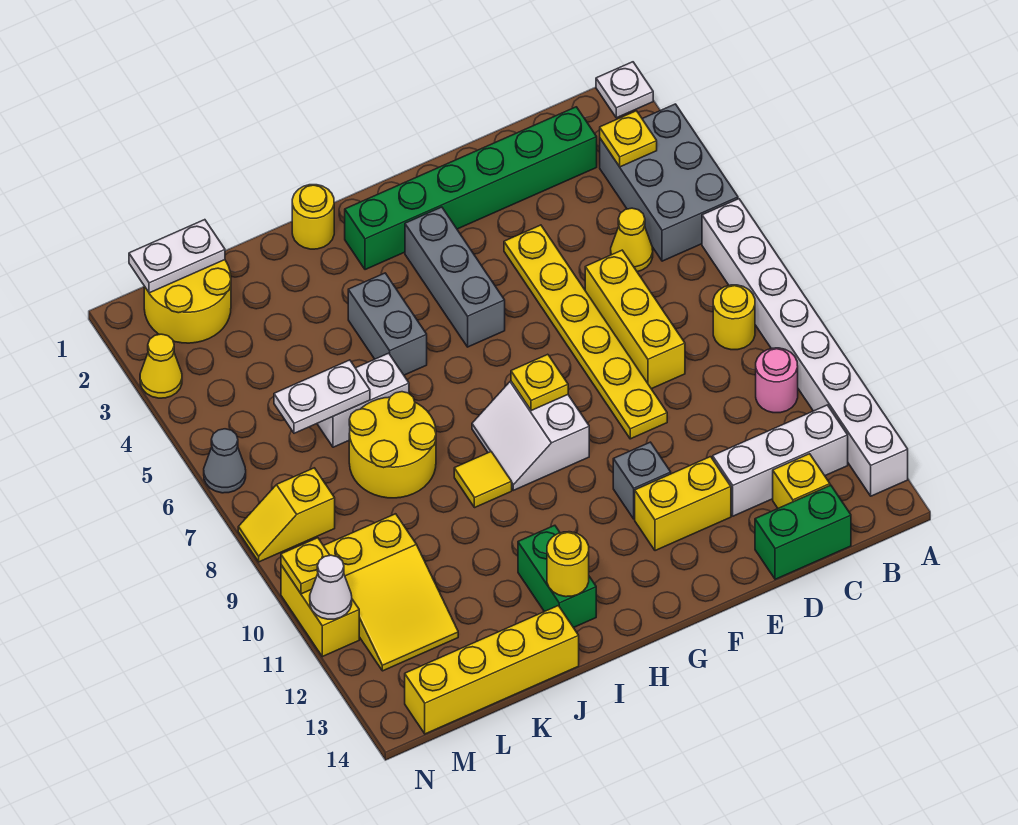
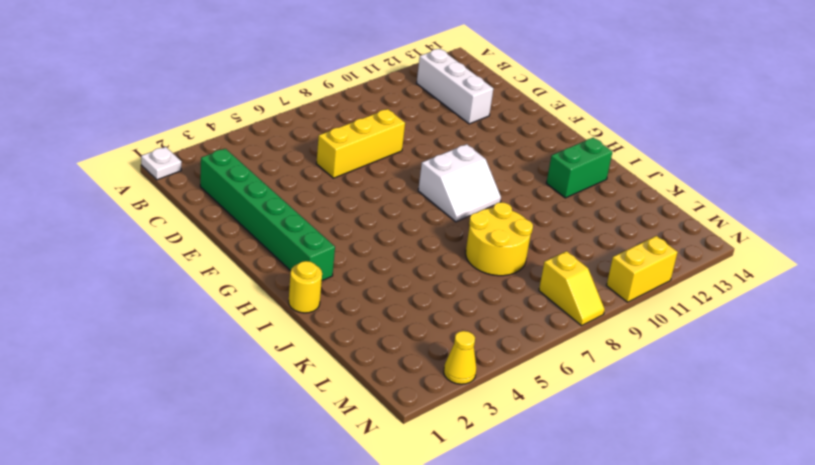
none -> grey brick A3:B5 level 1
none -> white brick A6:A13 level 1
none -> yellow round brick B8 level 1
none -> pink round brick B10 level 1

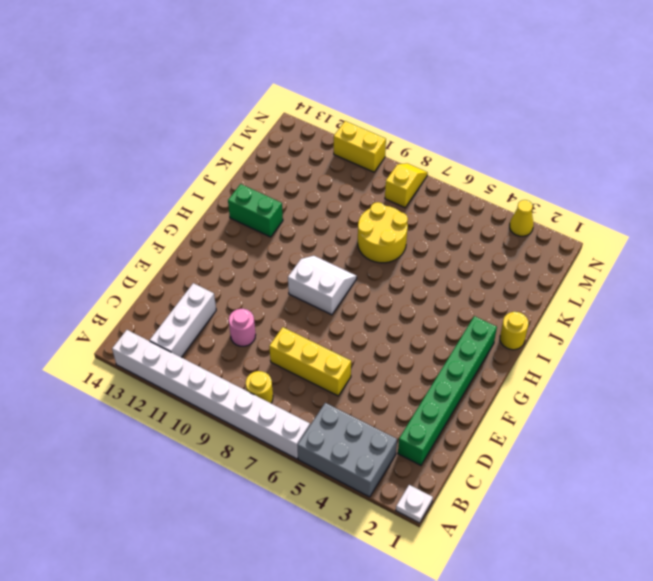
pink round brick D10 level 1 -> pink round brick B10 level 1
none -> yellow cone C5 level 1
none -> yellow brick C13 level 1
none -> green brick C14:D14 level 1
none -> yellow plate E4:E9 level 1

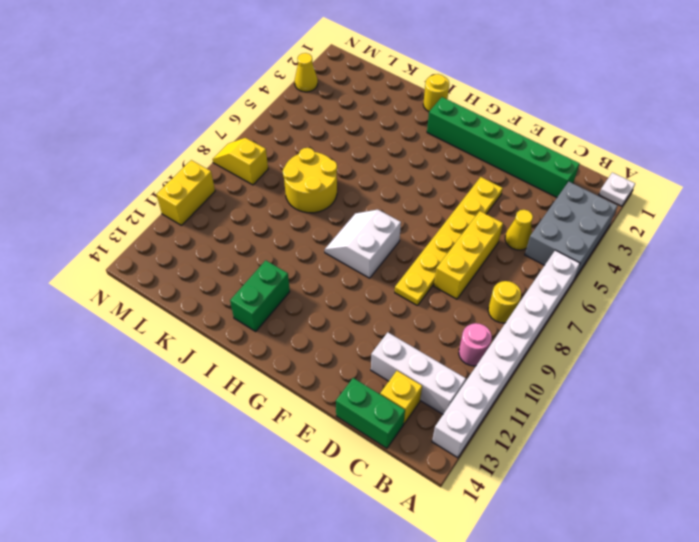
none -> yellow brick E12:F12 level 1
none -> grey brick F11 level 1
none -> grey brick G3:G5 level 1
none -> grey brick I4:I5 level 1

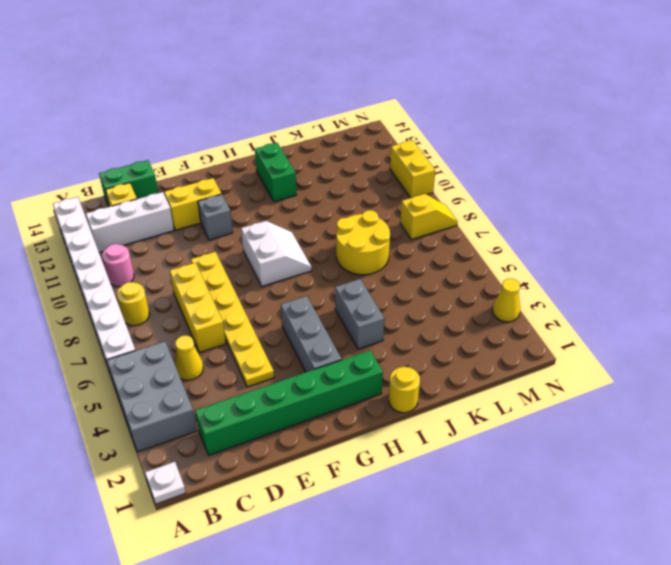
none -> yellow tile I9 level 1
none -> white brick J6:K6 level 1
none -> yellow brick J14:M14 level 1
none -> yellow round brick L1:M2 level 1

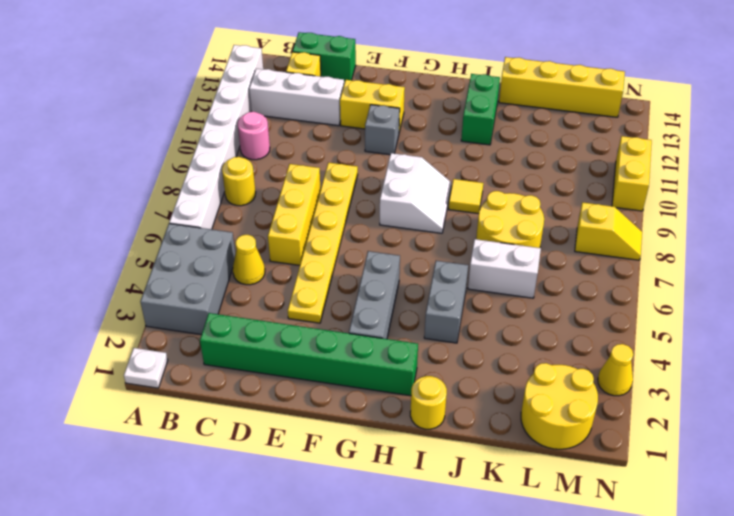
none -> yellow slope L10:M12 level 1 top 10
none -> grey cone N6 level 1
none -> yellow plate B3 level 2
none -> yellow plate G8 level 2

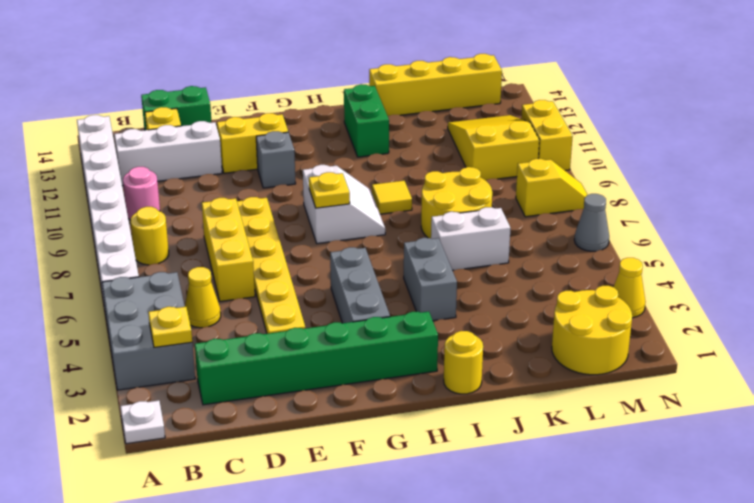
none -> yellow round brick I13 level 2
none -> white plate K6:L6 level 2
none -> white plate L1:M1 level 2
none -> yellow plate N10 level 2

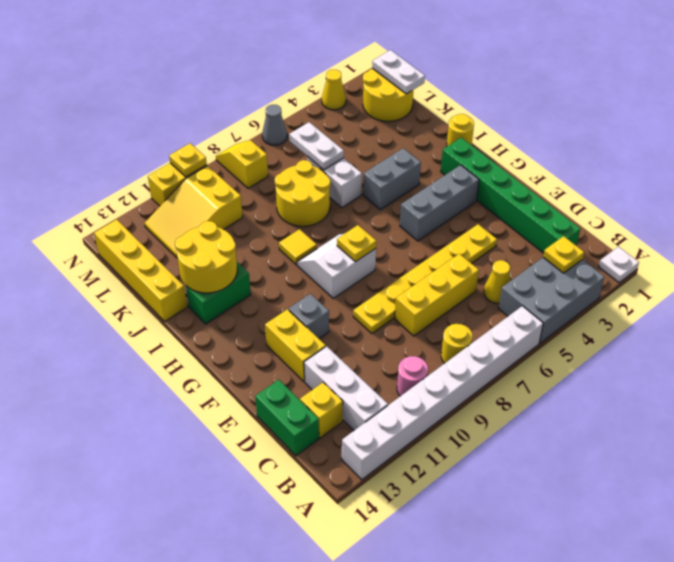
yellow round brick I12:J13 level 2 -> yellow round brick I13 level 2
none -> white cone N11 level 2

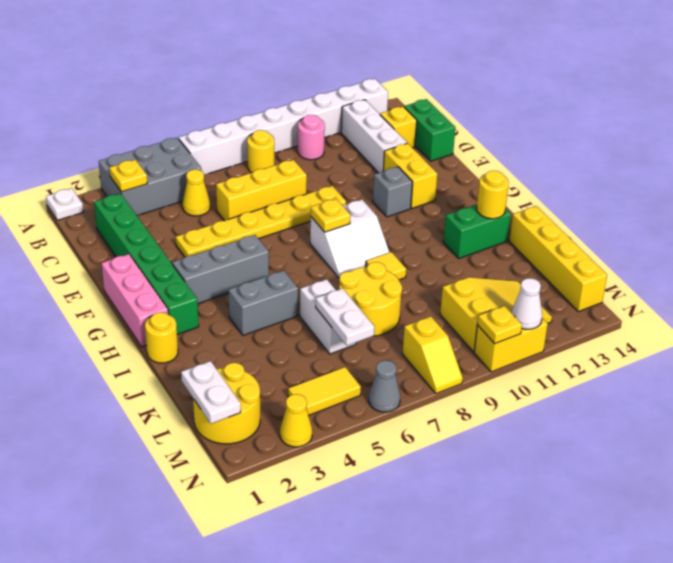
pink brick F1:H1 level 1 -> none
yellow tile M4:M5 level 1 -> none

